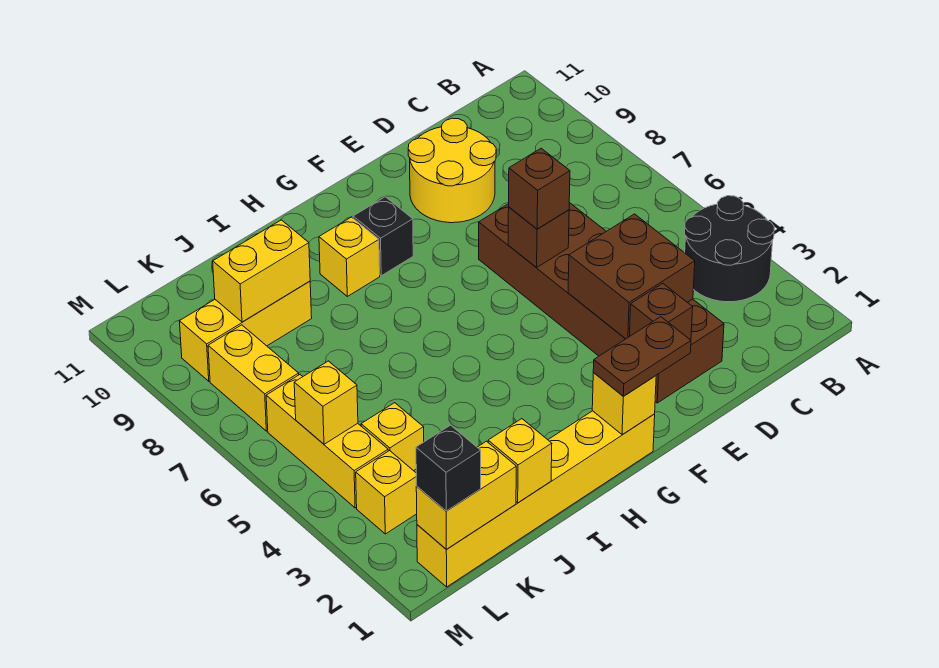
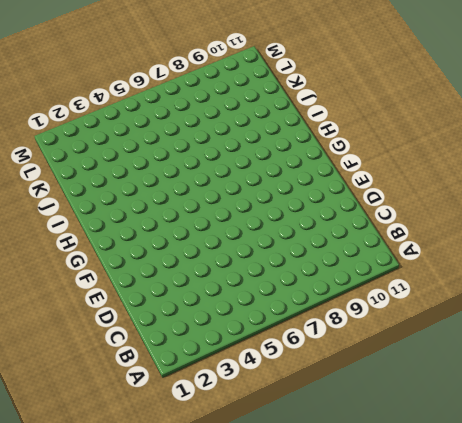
none -> black round brick A3:B4 level 1
none -> brown brick D2:E7 level 1
none -> yellow round brick D9:E10 level 1

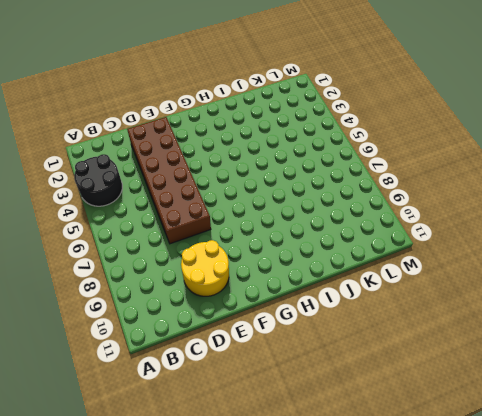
none -> yellow brick G1:L1 level 1
none -> black brick G9 level 1
none -> yellow brick H9 level 1

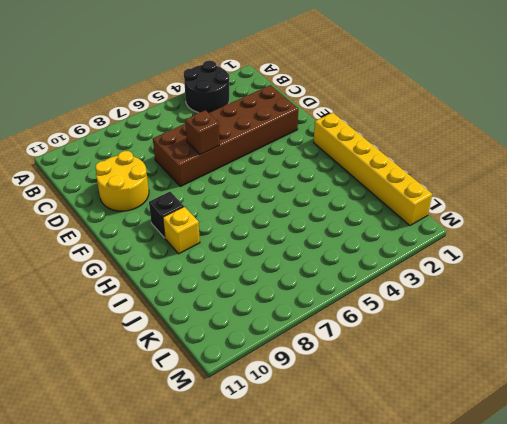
none -> yellow brick J9:L9 level 1
none -> yellow brick K4 level 1
none -> yellow brick L3 level 1

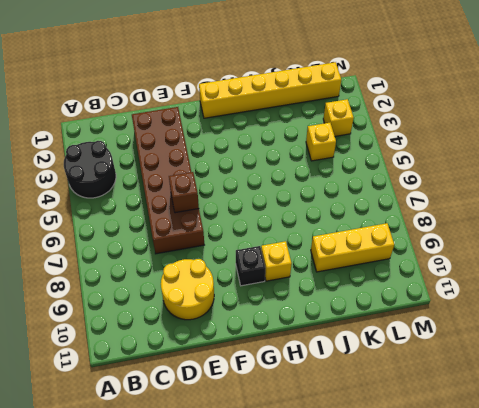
none -> yellow brick L4:L6 level 1
none -> yellow brick L7:L8 level 1
none -> brown brick D3:E4 level 2

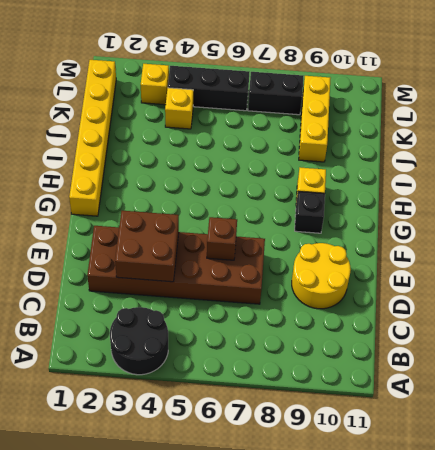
black brick L4:L6 level 1 -> yellow brick L4:L6 level 1
black brick L7:L8 level 1 -> yellow brick L7:L8 level 1
none -> brown brick E2 level 2
none -> yellow brick G1 level 2
none -> yellow brick J1 level 2

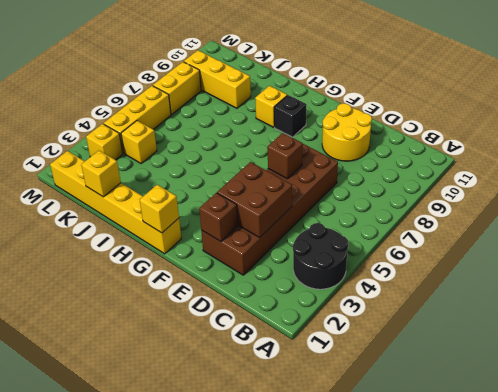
none -> yellow brick J9:K9 level 2
none -> yellow brick K1:L1 level 2
none -> yellow brick L5 level 2

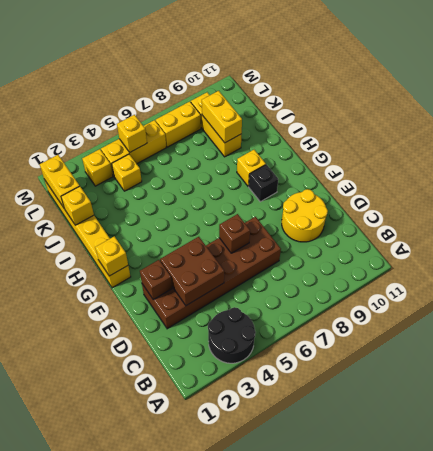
none -> brown brick E6 level 3
none -> brown plate F1:G1 level 3
none -> black brick L1 level 3

